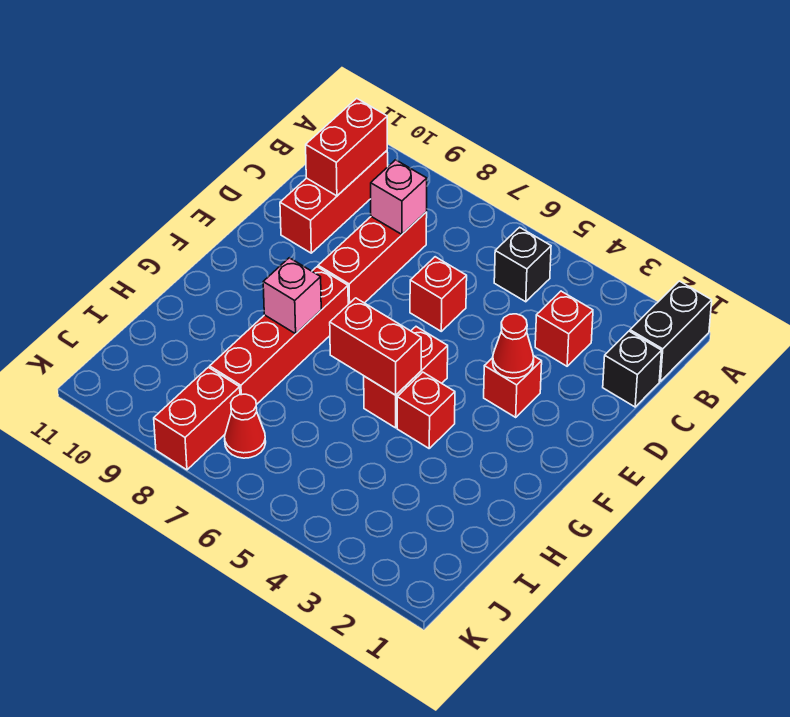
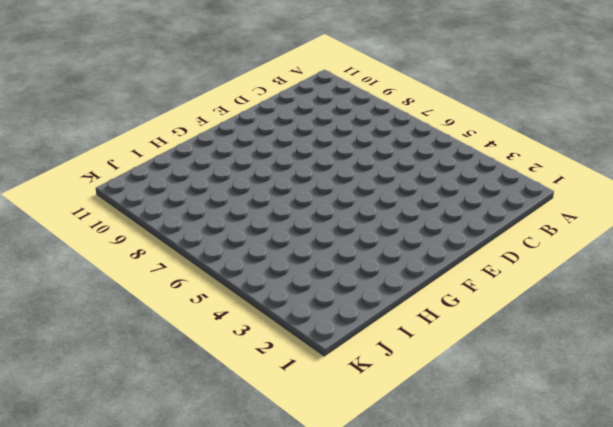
none -> black brick A1:B1 level 1
none -> black brick B5 level 1
none -> red brick B10:D10 level 1

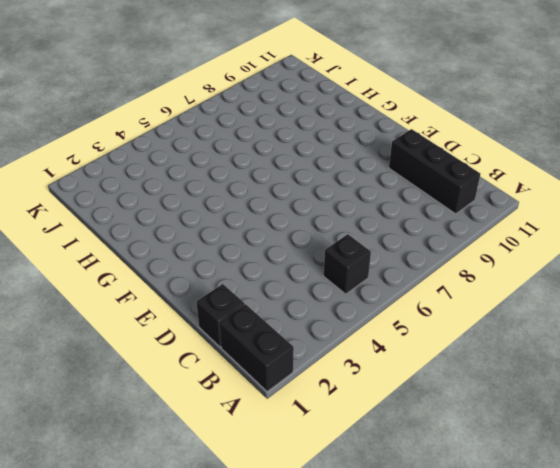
black brick B10:D10 level 1 -> red brick B10:D10 level 1
none -> red brick C3 level 1
none -> red brick C8:E8 level 1
none -> red brick D6 level 1

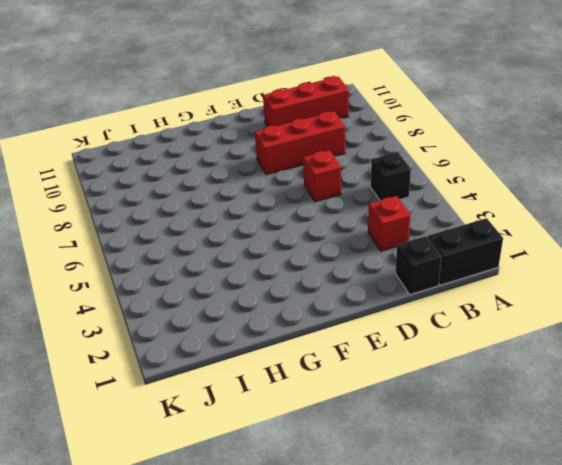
none -> red brick E3 level 1
none -> red brick F5:G5 level 1
none -> red brick F8:I8 level 1

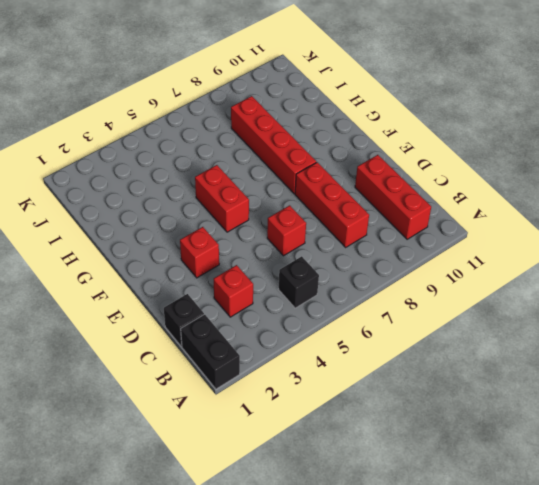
none -> red brick G4 level 1
none -> red cone J7 level 1
none -> red brick J8:K8 level 1

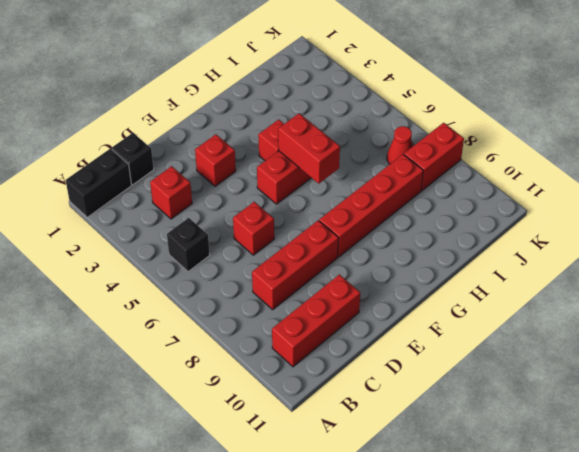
none -> red brick B10:C10 level 2
none -> pink brick C8 level 2
none -> red cone E3 level 2

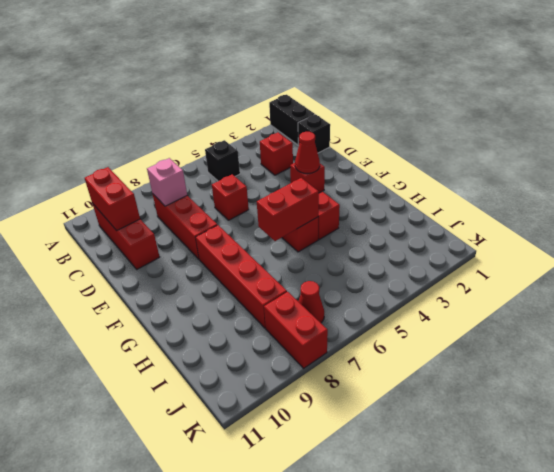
none -> pink brick G8 level 2

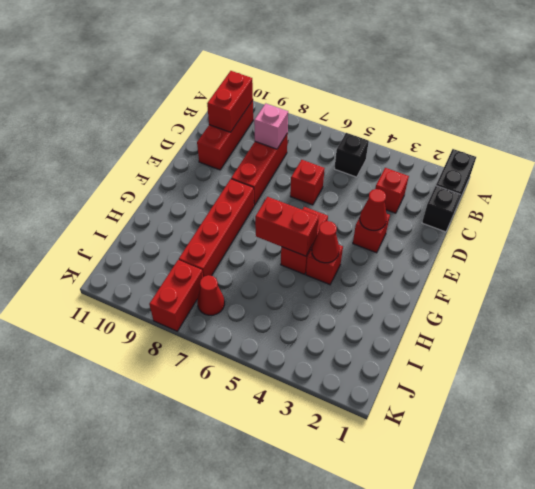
red cone G4 level 2 -> none
none -> pink brick G8 level 2

